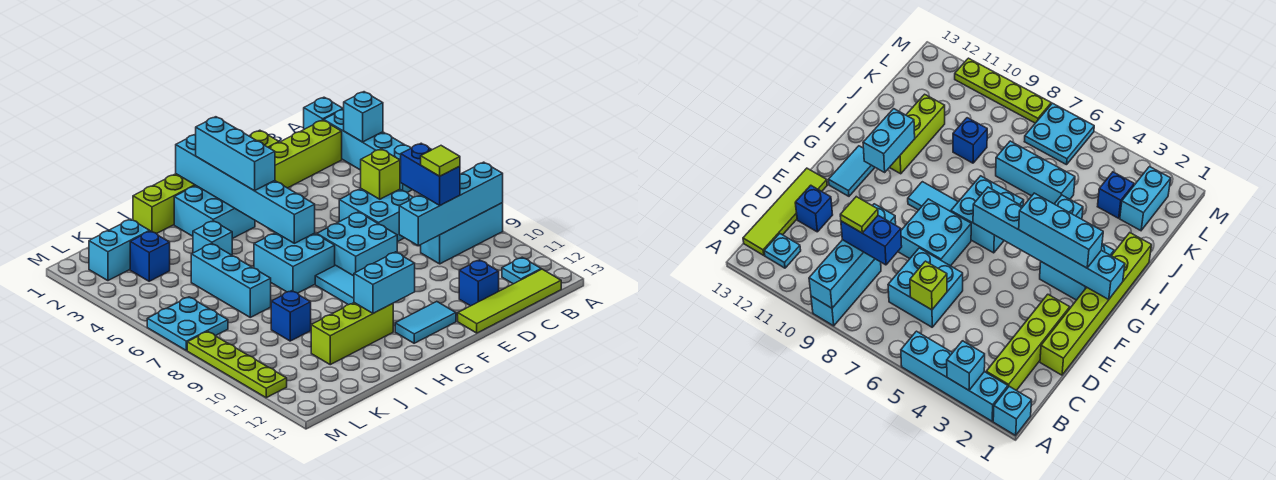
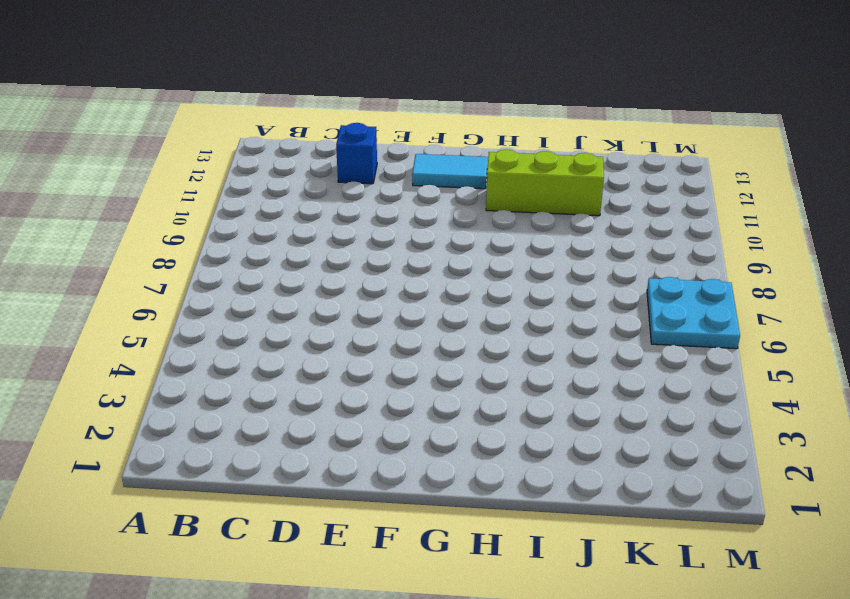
none -> cyan brick A1 level 1
none -> cyan brick A2:A5 level 1
none -> cyan brick A9:C9 level 1
none -> lime brick B2:E2 level 1

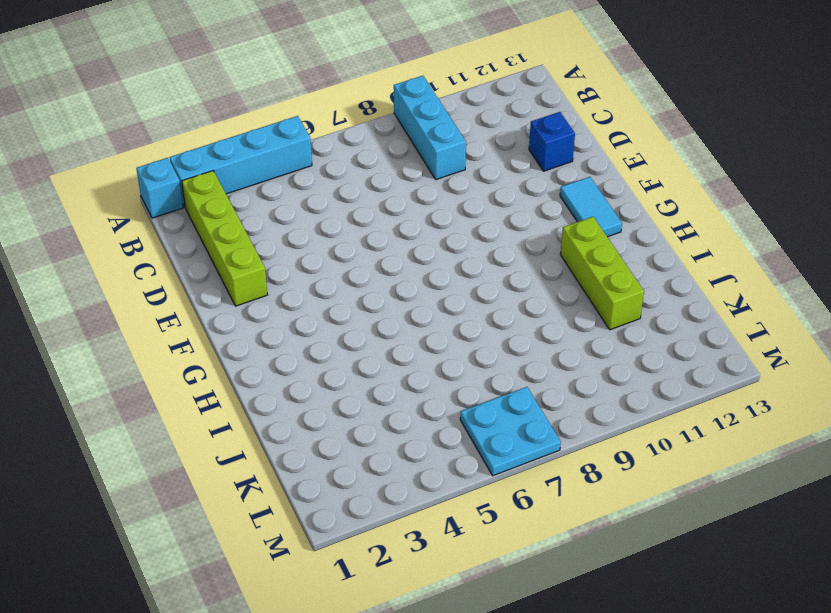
none -> cyan plate B12 level 1
none -> lime tile B13:E13 level 1
none -> cyan brick C6:D7 level 1
none -> lime brick D1:I1 level 1

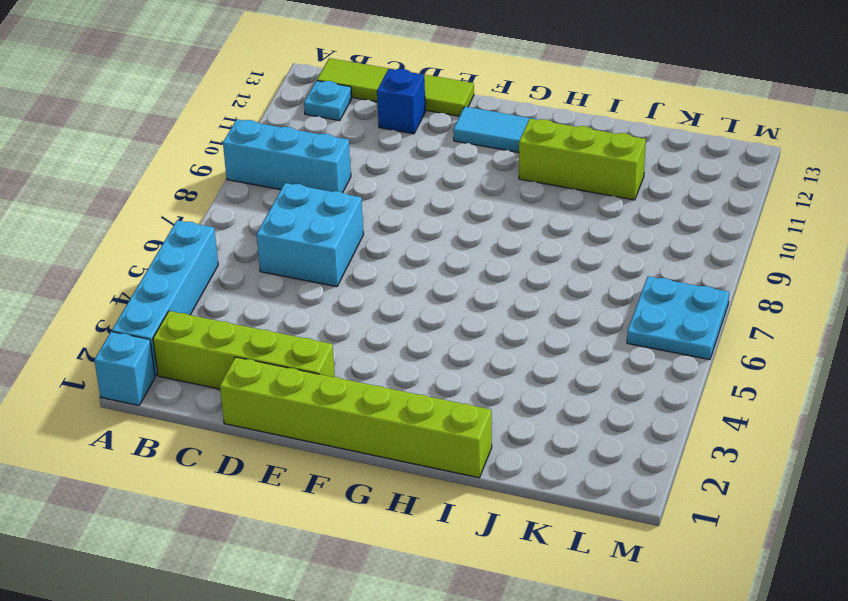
none -> cyan brick E7:F8 level 1
none -> cyan brick G2:H3 level 1
none -> cyan brick G6:H7 level 1
none -> cyan tile G8:G9 level 1

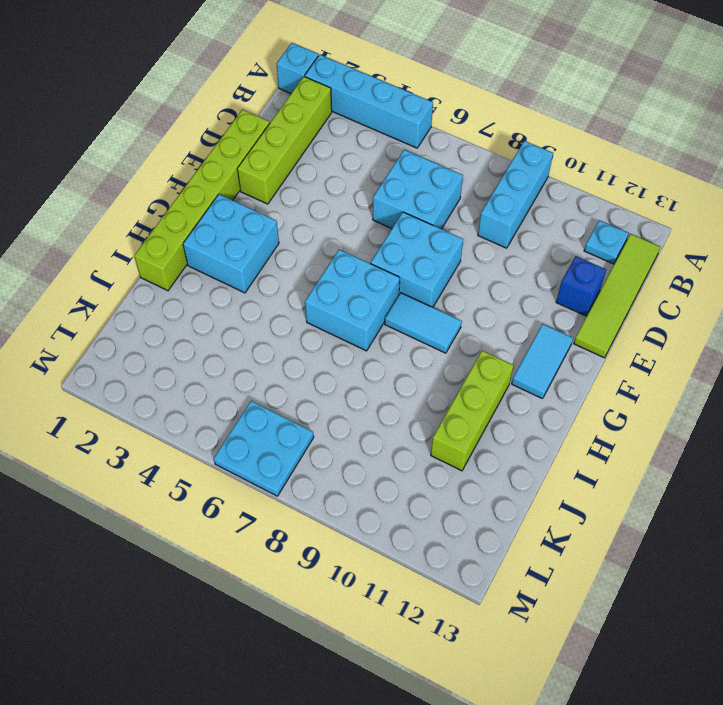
none -> cyan brick I4 level 1
none -> cyan brick J5:J7 level 1
none -> blue brick J9 level 1
none -> cyan brick K2:L2 level 1

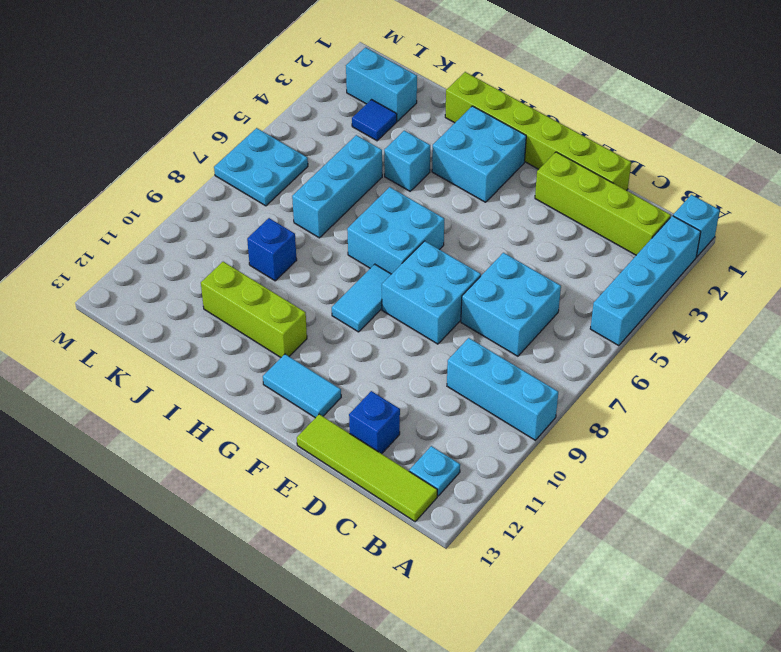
blue tile K3 level 1 -> blue brick K3 level 1
none -> lime plate M8:M11 level 1
none -> cyan brick A3 level 2
none -> cyan brick A9:D9 level 2
none -> lime brick C6 level 2

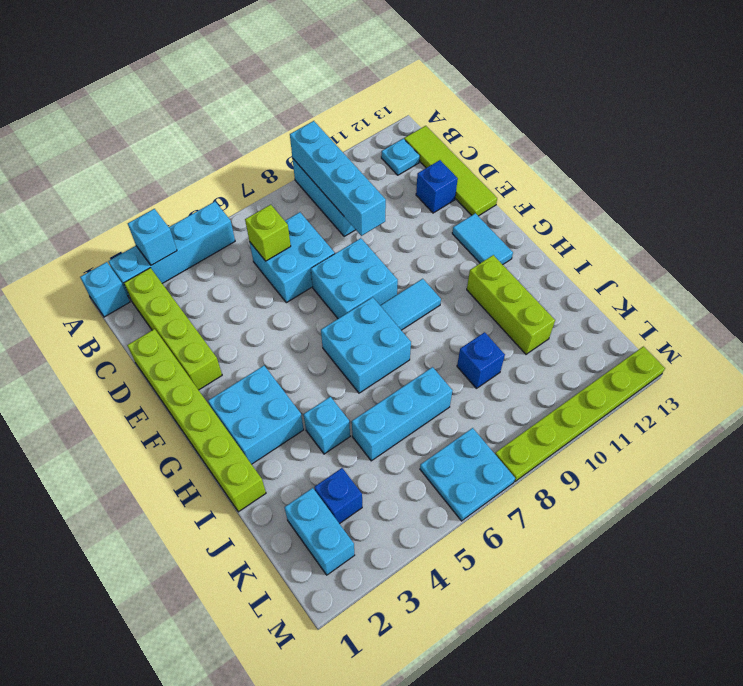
lime plate M8:M13 level 1 -> lime plate M8:M11 level 1
none -> cyan brick G1:G6 level 2
none -> cyan brick G11:H11 level 2
none -> blue brick C8:C9 level 3
none -> cyan brick G2:G4 level 3

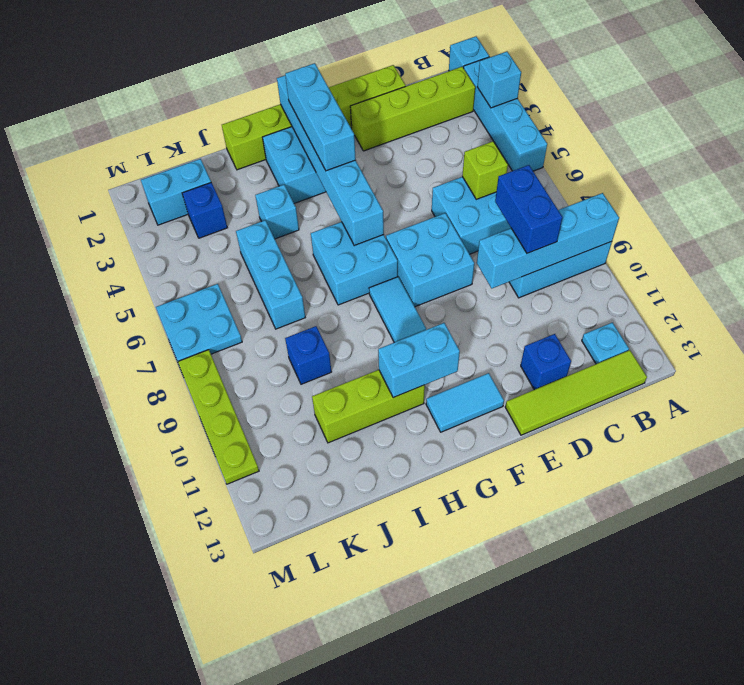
none -> lime tile C9 level 4

